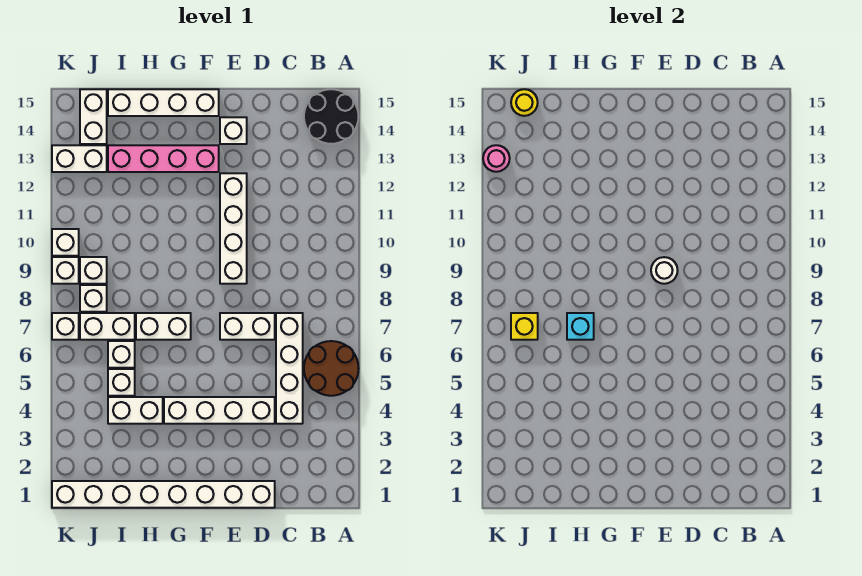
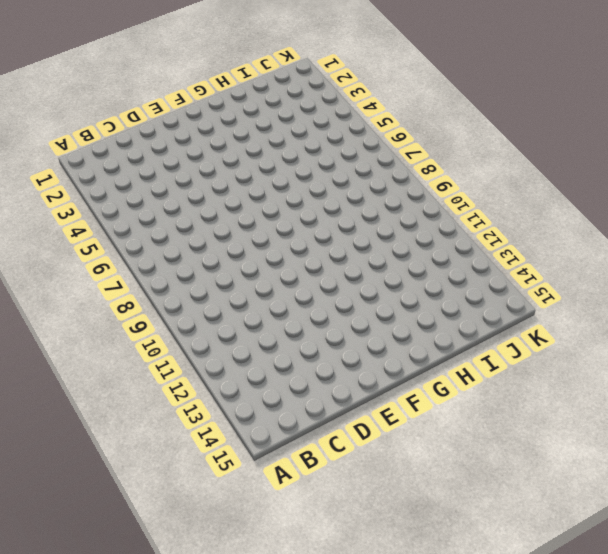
none -> brown round brick A5:B6 level 1
none -> black round brick A14:B15 level 1
none -> white brick C4:C7 level 1

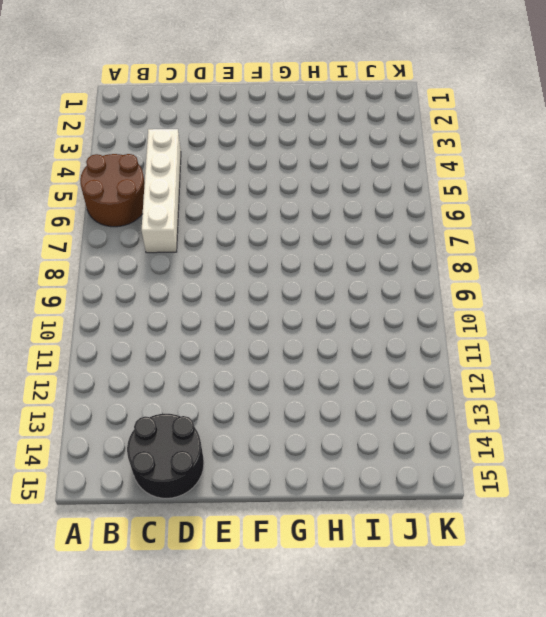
black round brick C14:D15 level 1 -> black round brick A14:B15 level 1
none -> white brick D1:K1 level 1
none -> white brick D4:G4 level 1
none -> white brick D7:E7 level 1

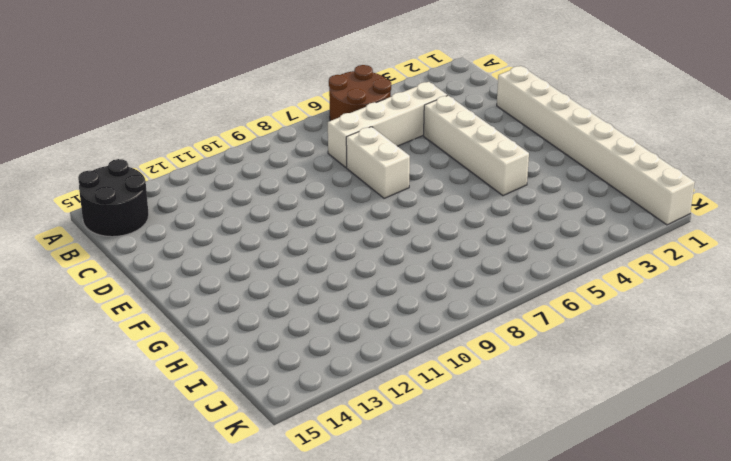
none -> white brick E9:E12 level 1
none -> white brick E14 level 1
none -> pink brick F13:I13 level 1

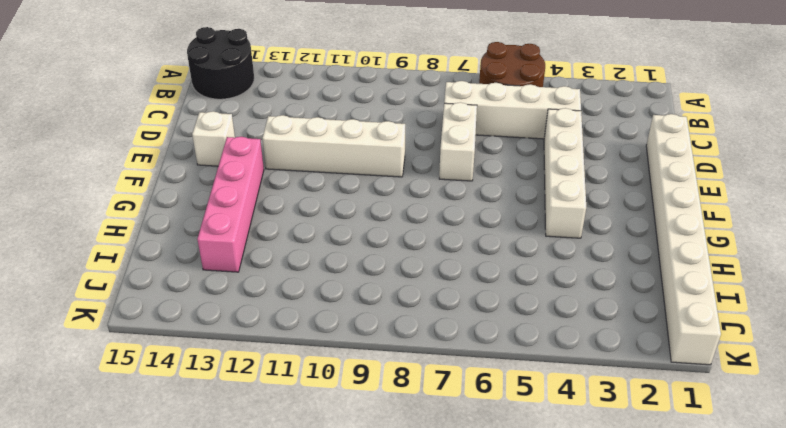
none -> white brick F15:I15 level 1
none -> white brick G7:H7 level 1
none -> white brick H4:I4 level 1

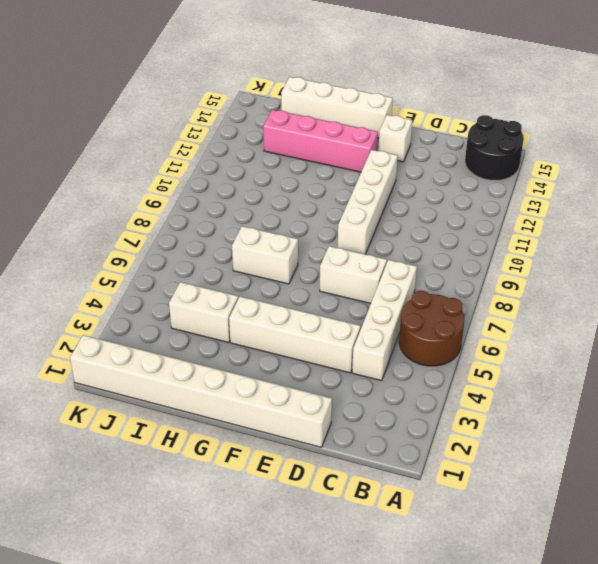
none -> white brick I5 level 1
none -> white brick I6 level 1
none -> white brick I7:J7 level 1

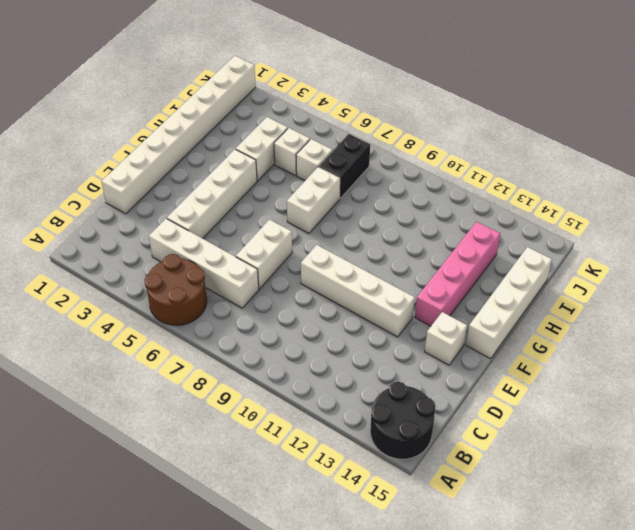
black brick I7:J7 level 1 -> white brick I7:J7 level 1
none -> white brick J8 level 1
none -> white brick J9 level 1
none -> white brick J13:K13 level 1

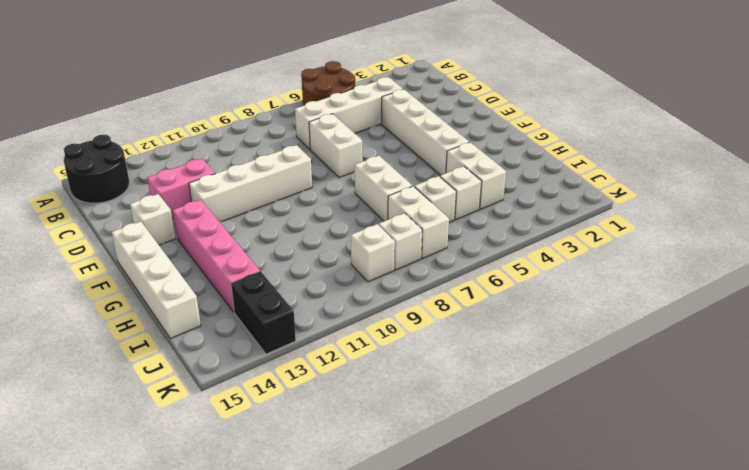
pink brick D12:D13 level 1 -> none
black brick J13:K13 level 1 -> white brick J13:K13 level 1
none -> white brick D1:K1 level 1
none -> white brick J14:J15 level 1
none -> white brick K7 level 1

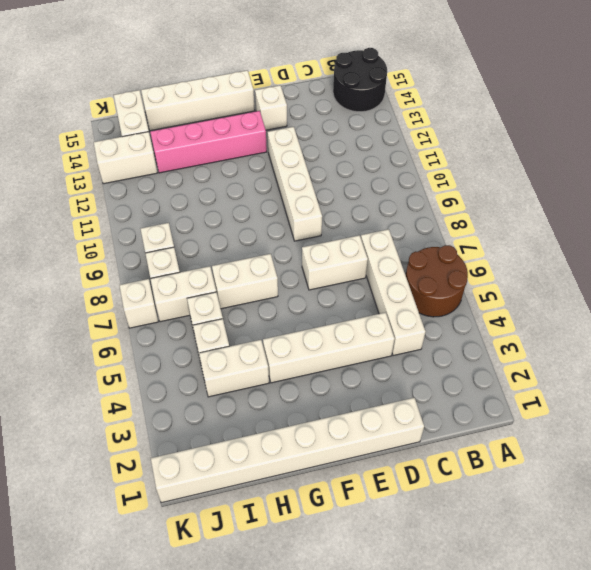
none -> white brick K9 level 1
none -> white brick K10 level 1
none -> white round brick E9 level 2

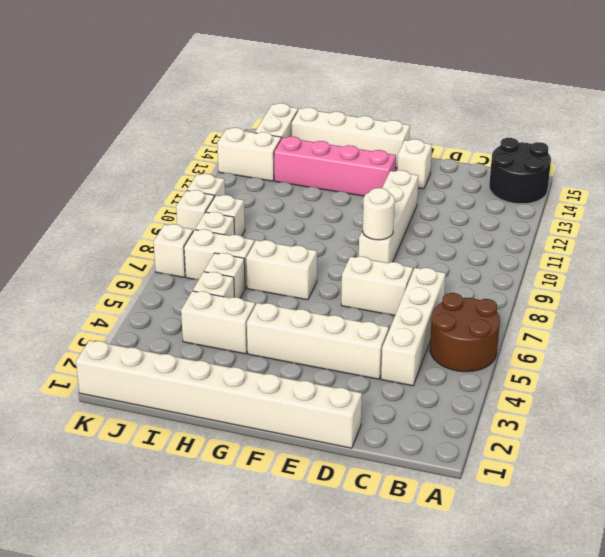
none -> cyan brick H7 level 2
none -> yellow brick J7 level 2
none -> yellow round brick J15 level 2

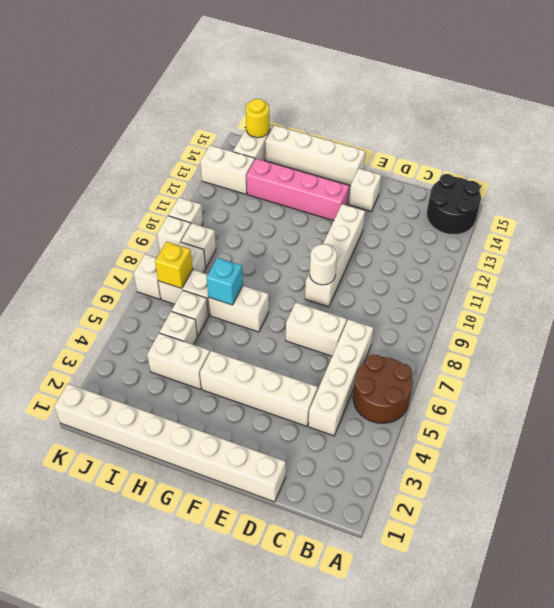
none -> pink round brick K13 level 2

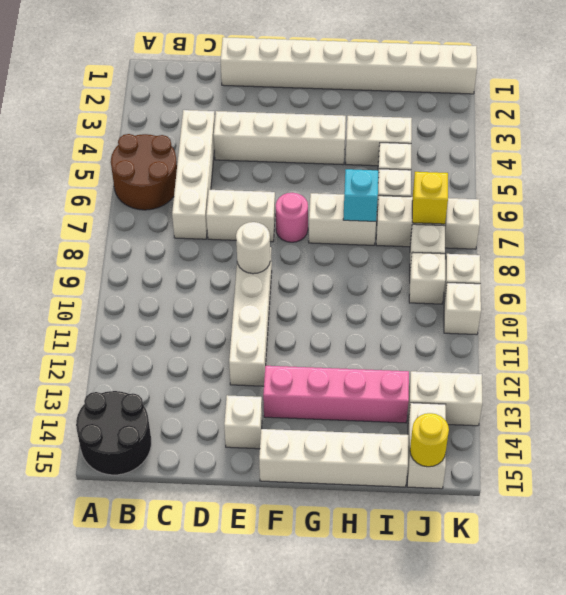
pink round brick F7 level 1 -> pink round brick K13 level 2

